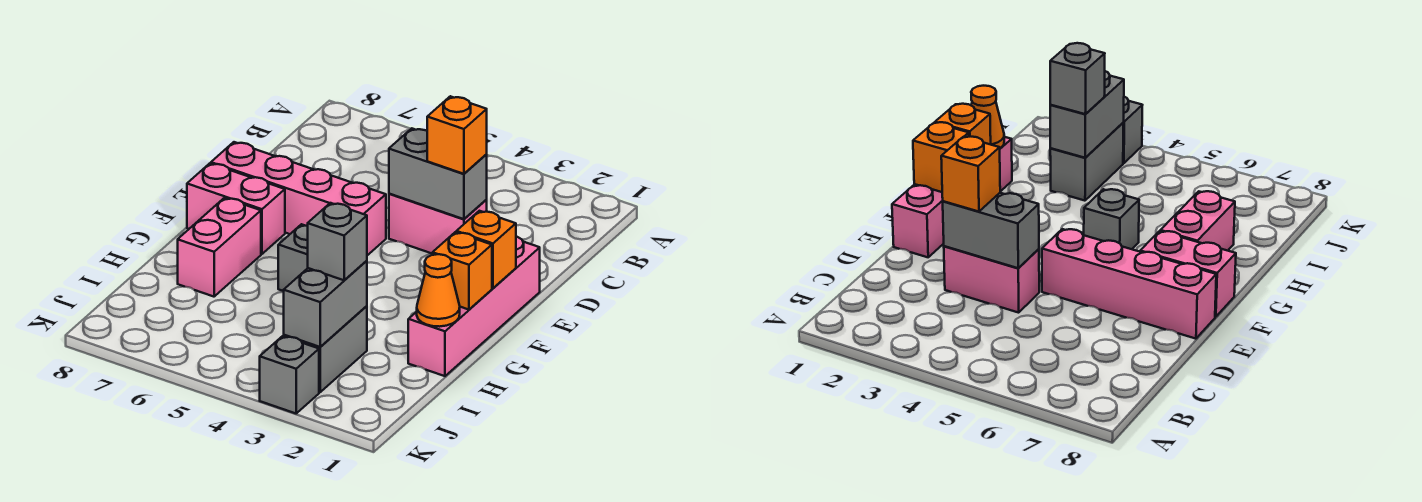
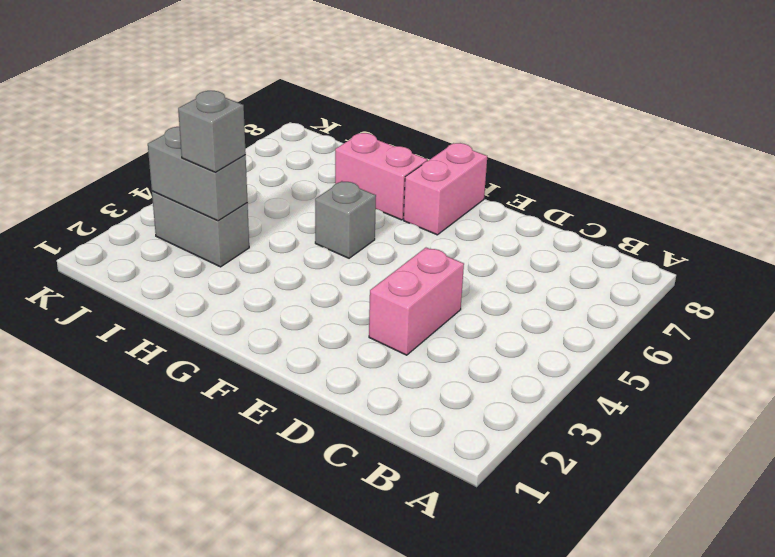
none -> pink brick E1:H1 level 1
none -> pink brick E5:E8 level 1
none -> grey brick K3 level 1

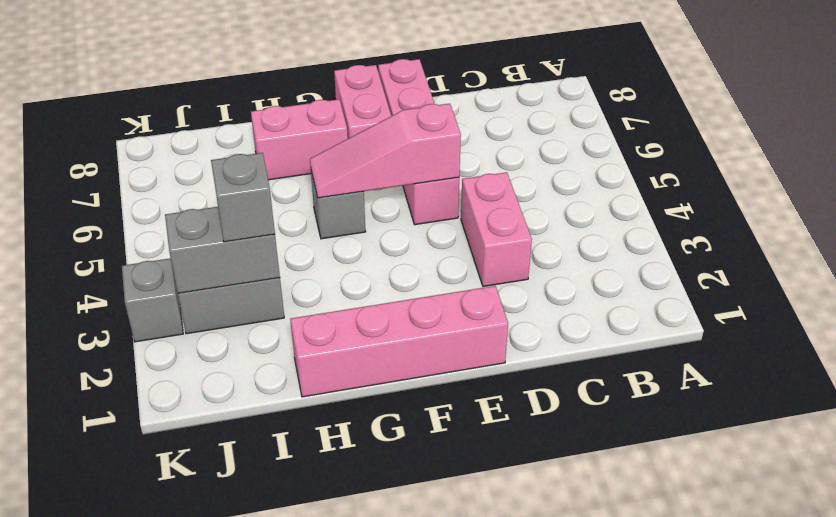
pink slope E5:G5 level 2 top E -> none
none -> grey brick D3:D4 level 2
none -> orange brick F1 level 2
none -> orange brick G1 level 2

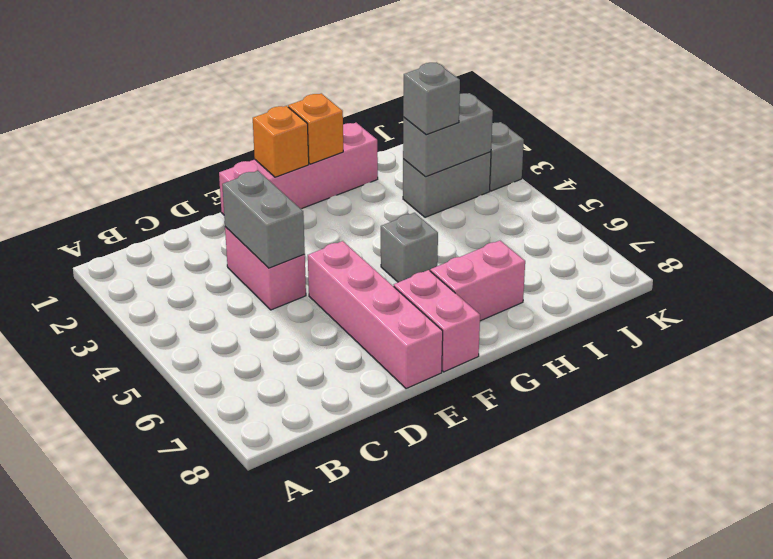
none -> orange cone H1 level 2
none -> orange brick D3 level 3

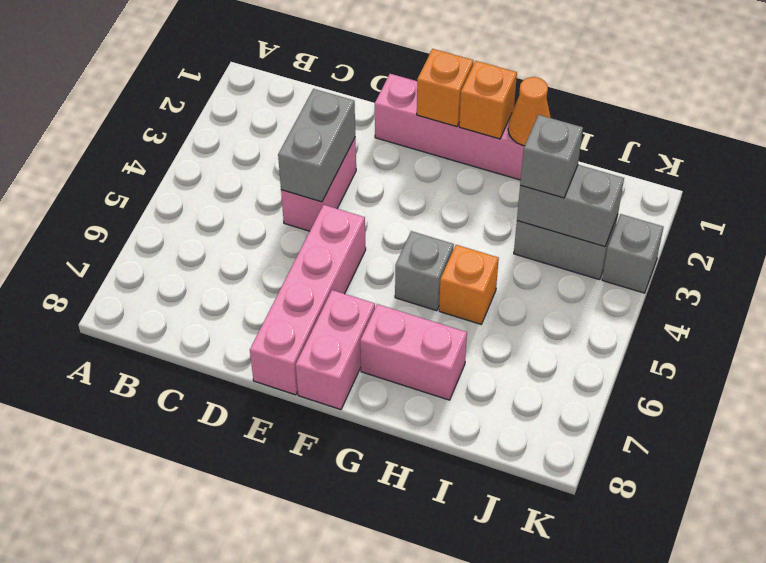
orange brick H5 level 1 -> orange brick D3 level 3

